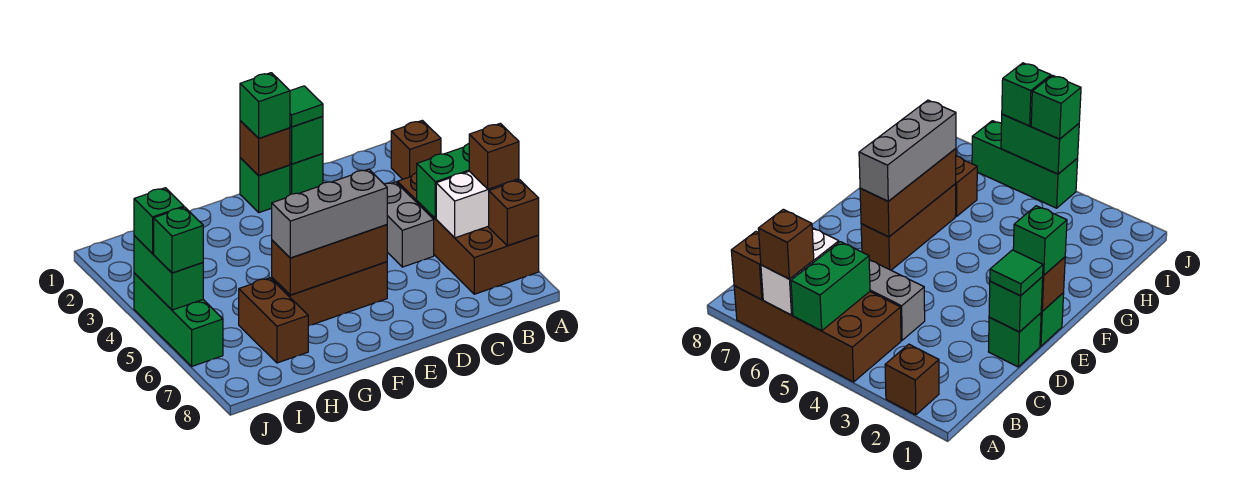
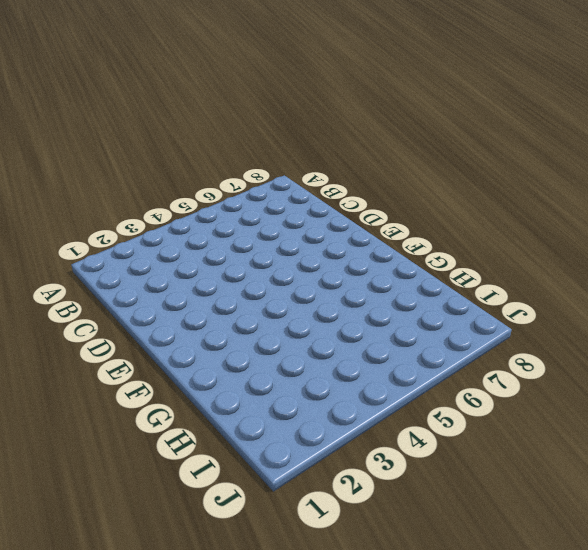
none -> brown brick A2 level 1
none -> brown brick A4:B7 level 1
none -> grey brick C4:C5 level 1

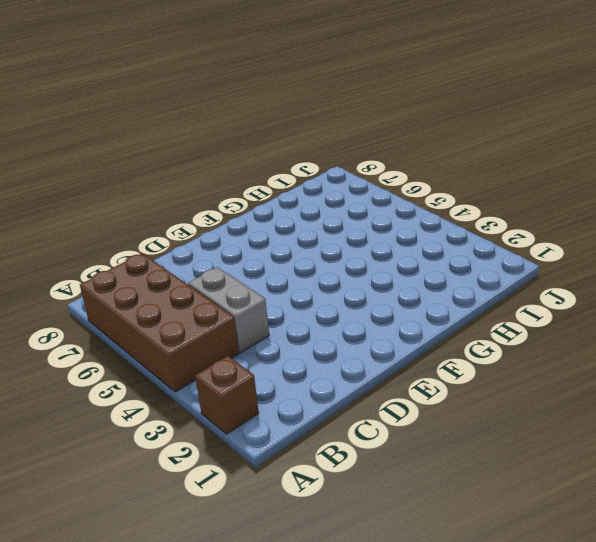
none -> green brick D1 level 1
none -> green brick E1 level 1
none -> brown brick E6:G6 level 1

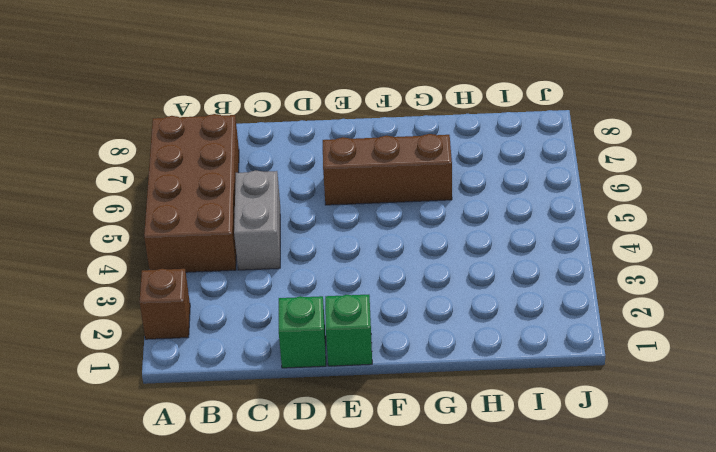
none -> brown brick H6:H7 level 1
none -> green brick J4:J6 level 1
none -> green brick A5:B5 level 2

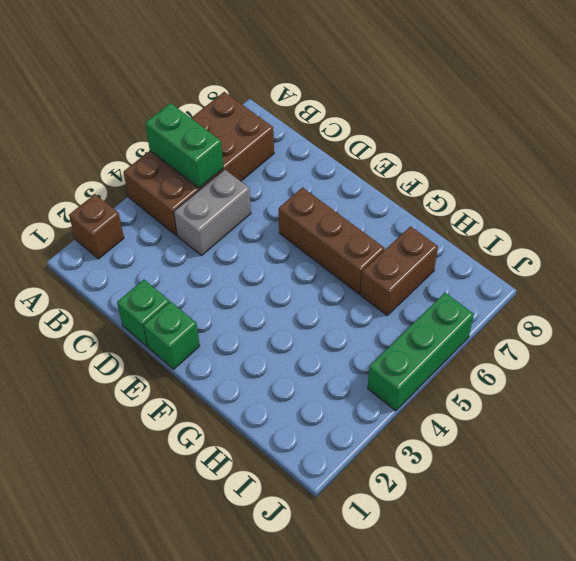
none -> white brick A6:B6 level 2
none -> brown brick A7 level 2
none -> green brick D1 level 2

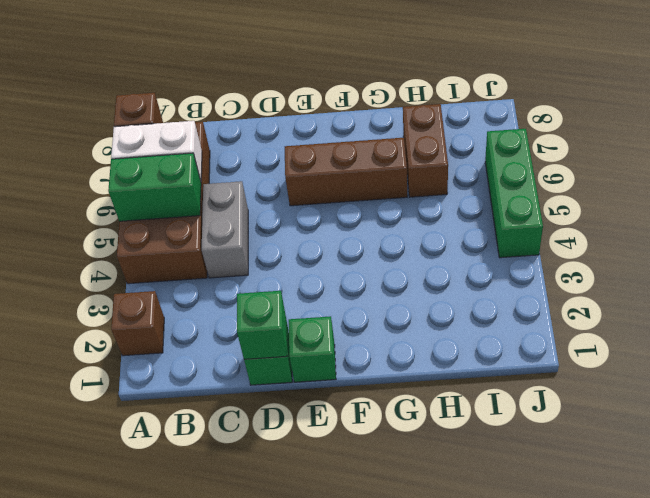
none -> brown brick E1 level 2
none -> brown brick E6:G6 level 2
none -> green brick J4:J5 level 2

